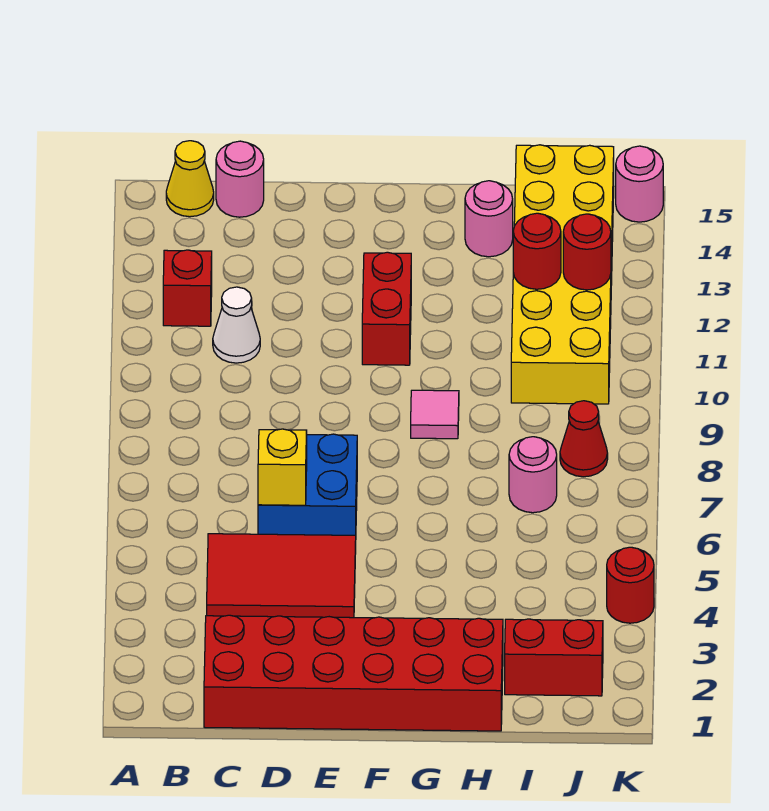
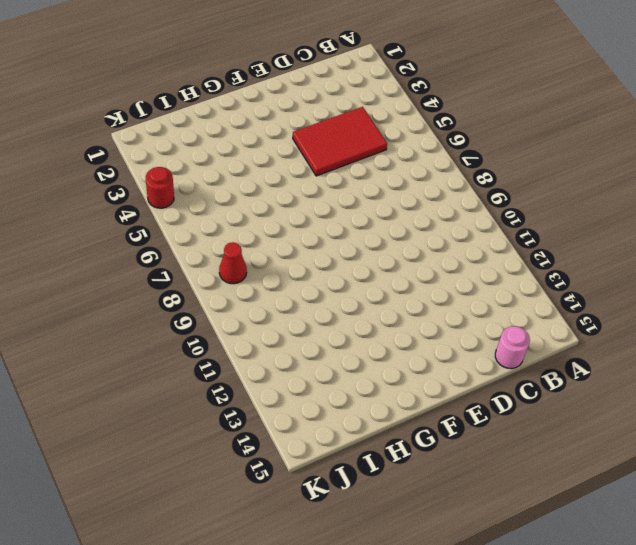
none -> red brick B12 level 1
none -> yellow cone B15 level 1
none -> red brick C1:H2 level 1

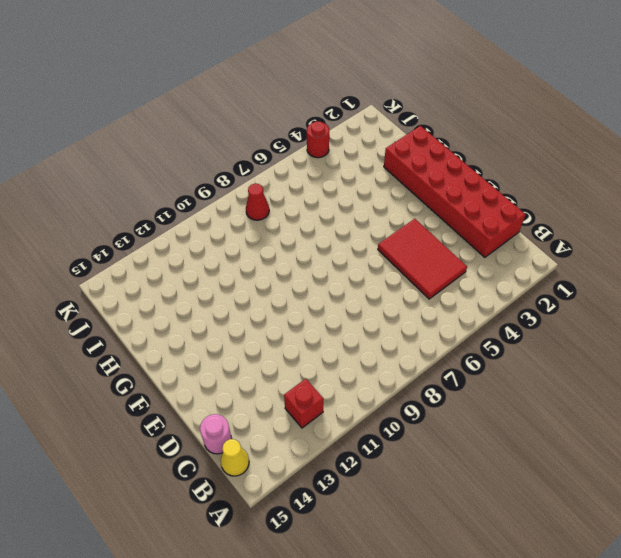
none -> white cone C11 level 1
none -> blue brick D6:E7 level 1
none -> red brick F11:F12 level 1

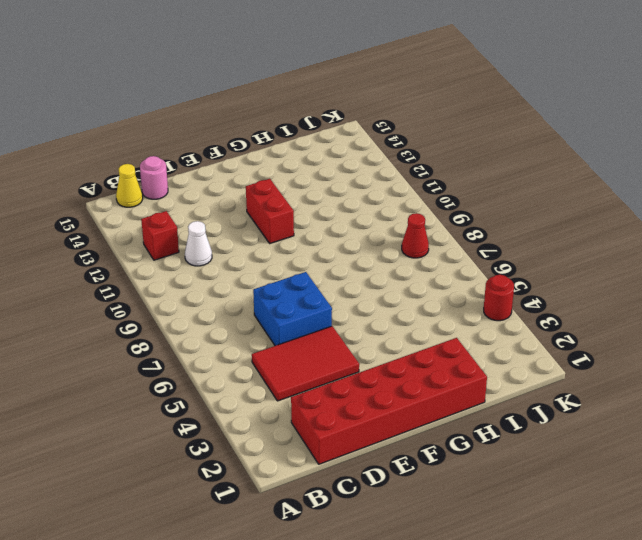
none -> pink tile G9 level 1
none -> pink round brick H14 level 1
none -> red brick I2:J2 level 1

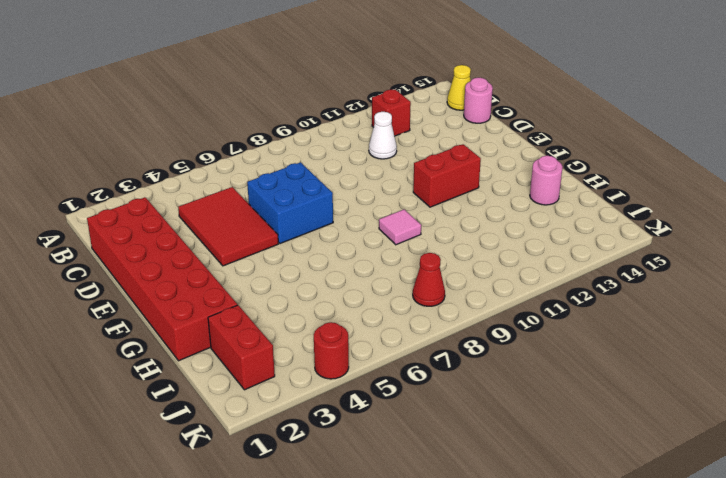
none -> pink round brick I7 level 1
none -> yellow brick I10:J15 level 1
none -> pink round brick K15 level 1

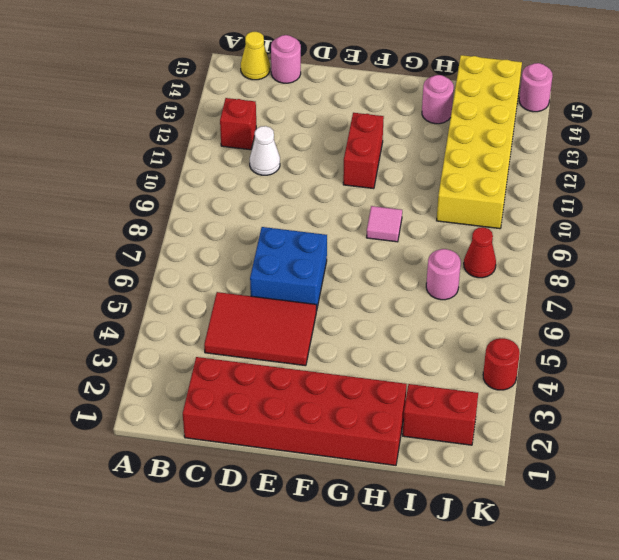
none -> yellow brick D6 level 2
none -> red round brick I12 level 2
none -> red round brick J12 level 2

